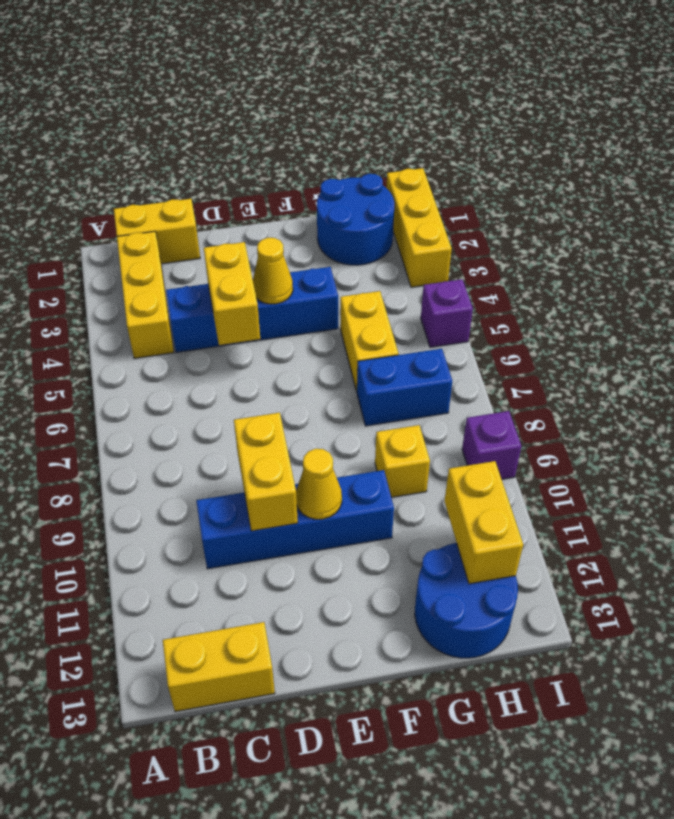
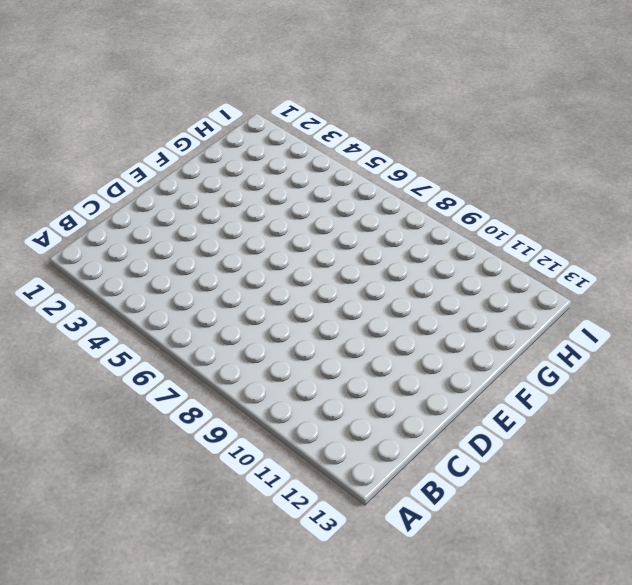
none -> yellow brick B1:C1 level 1
none -> yellow brick B2:B4 level 1
none -> yellow brick B13:C13 level 1

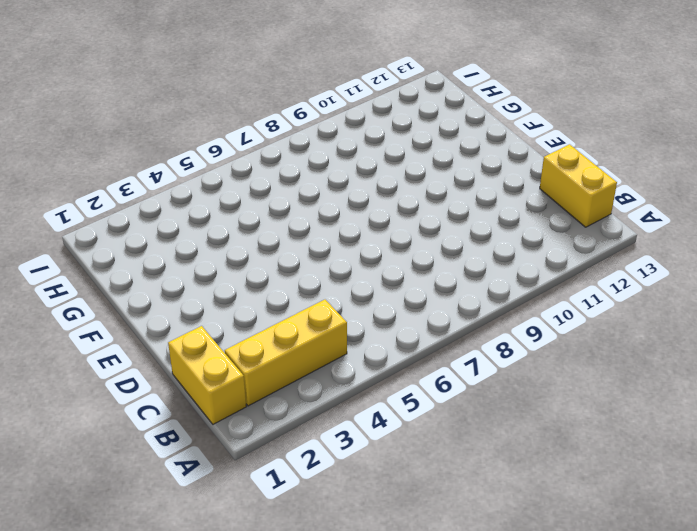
none -> blue brick C4:F4 level 1
none -> blue brick C10:F10 level 1
none -> blue round brick G1:H2 level 1

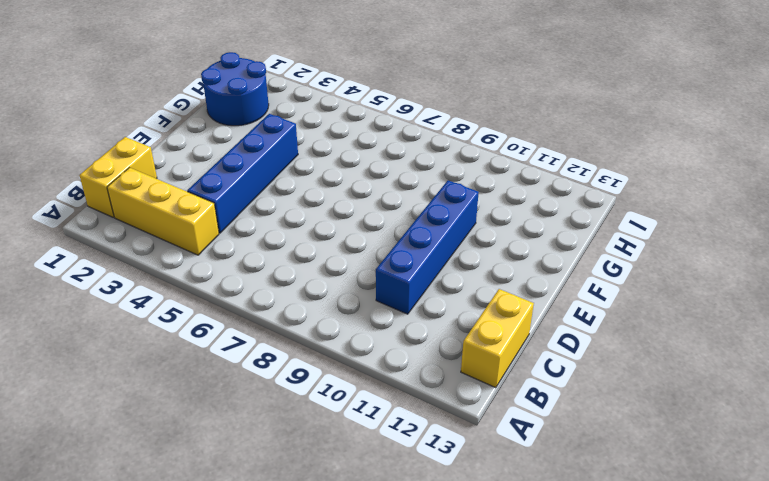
none -> yellow brick G5:G6 level 1
none -> blue brick G7:H7 level 1
none -> yellow brick G9 level 1

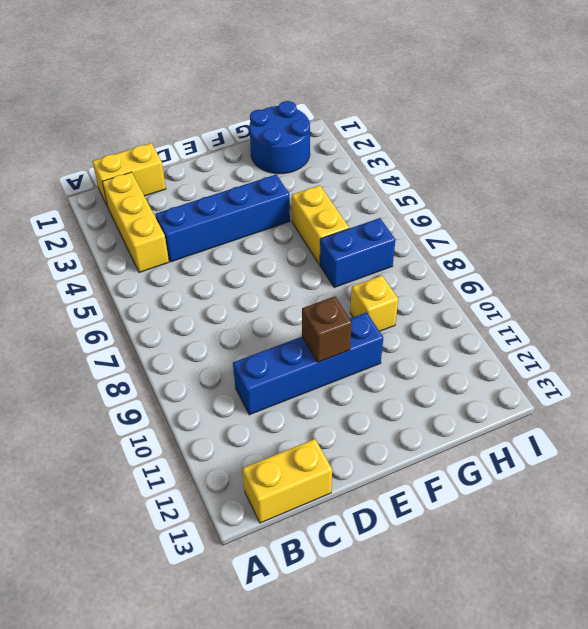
brown brick E10 level 2 -> yellow cone E10 level 2
none -> blue round brick G12:H13 level 1
none -> yellow brick I1:I3 level 1
none -> purple brick I5 level 1

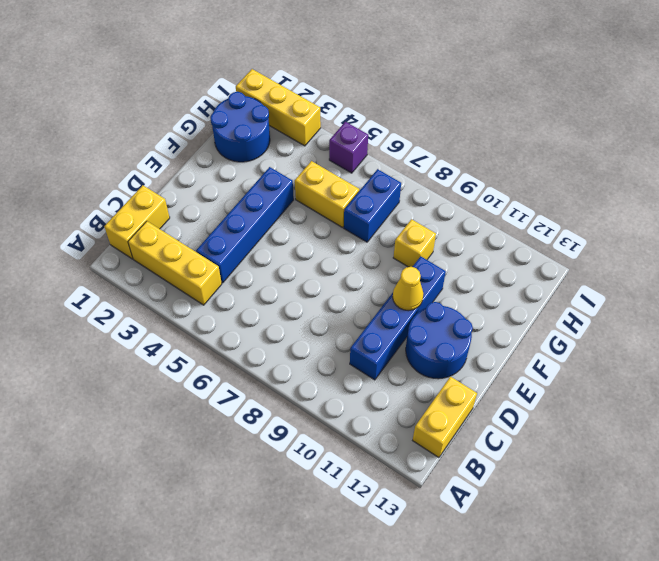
blue round brick D11:E12 level 1 -> blue round brick G12:H13 level 1
none -> purple brick I9 level 1
none -> yellow brick D4:D5 level 2
none -> yellow brick D9:D10 level 2

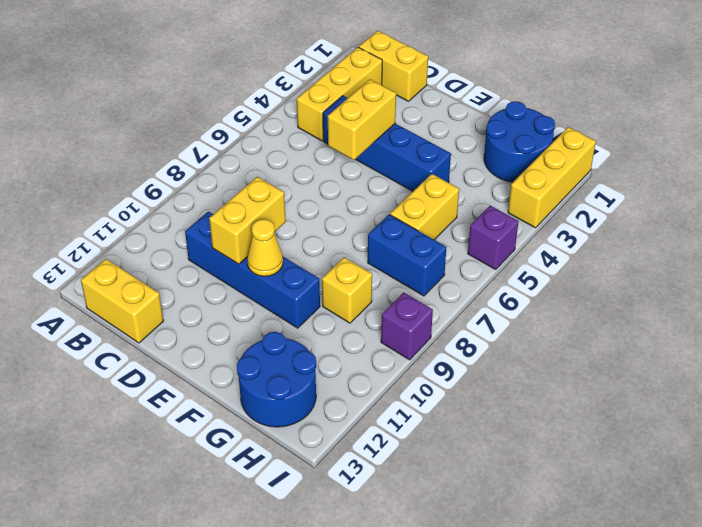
none -> yellow cone E4 level 2
none -> yellow brick H11:H12 level 2

